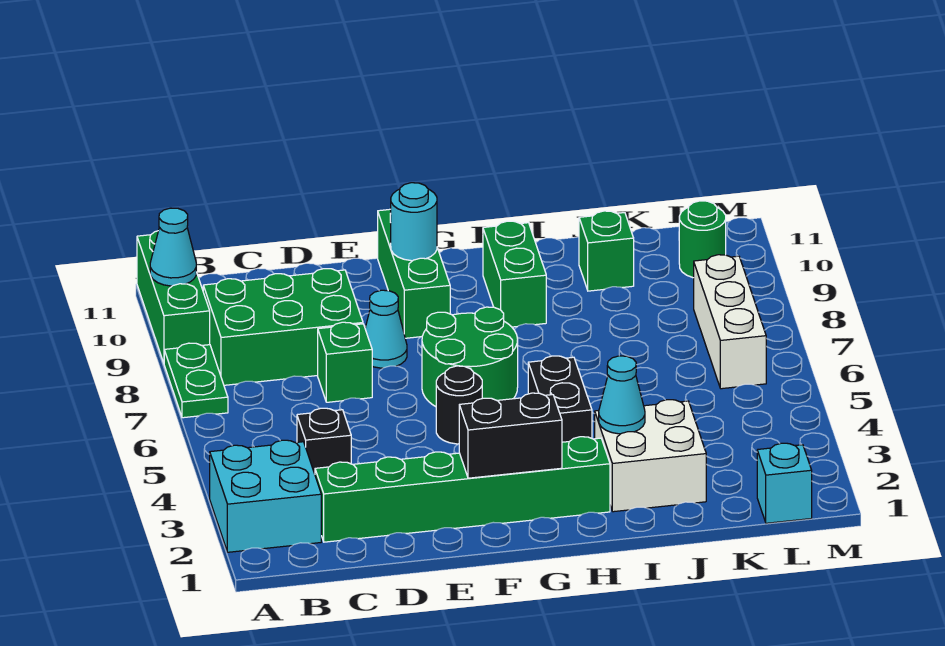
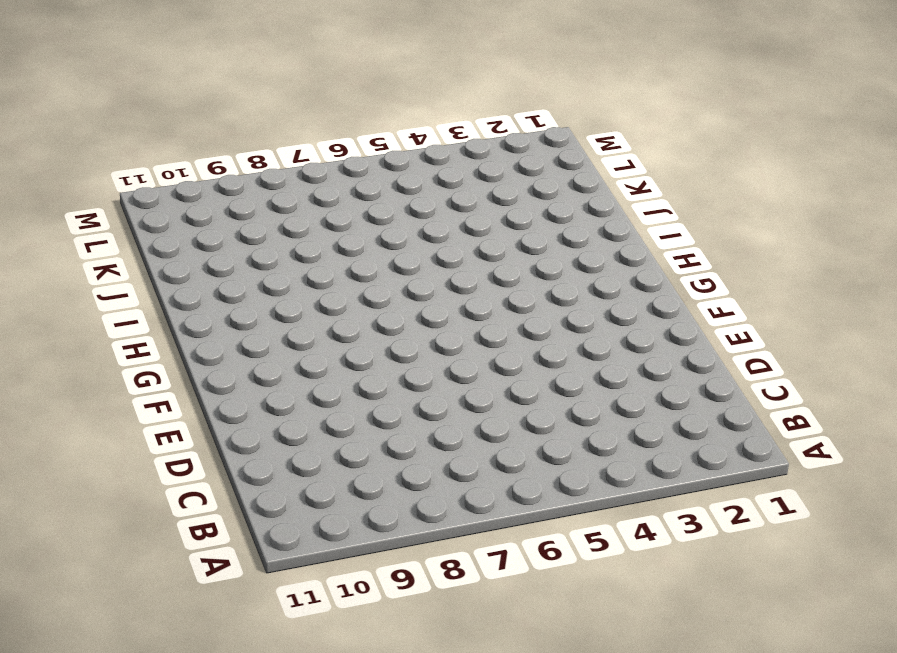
none -> cyan brick A2:B3 level 1
none -> green plate A7:A8 level 1
none -> green brick A9:A11 level 1

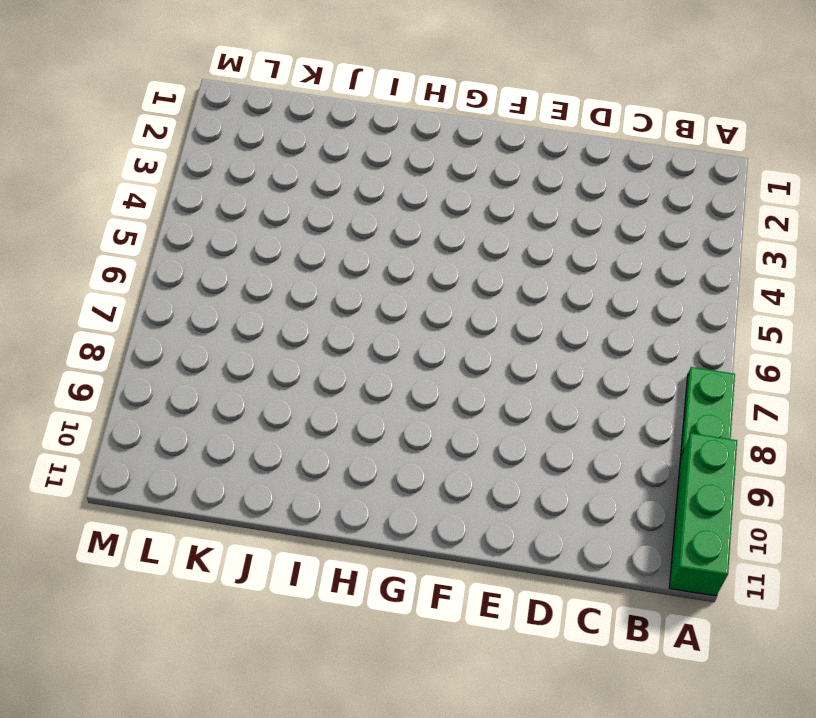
none -> cyan brick A2:B3 level 1
none -> green brick B8:D9 level 1
none -> green brick C2:H2 level 1

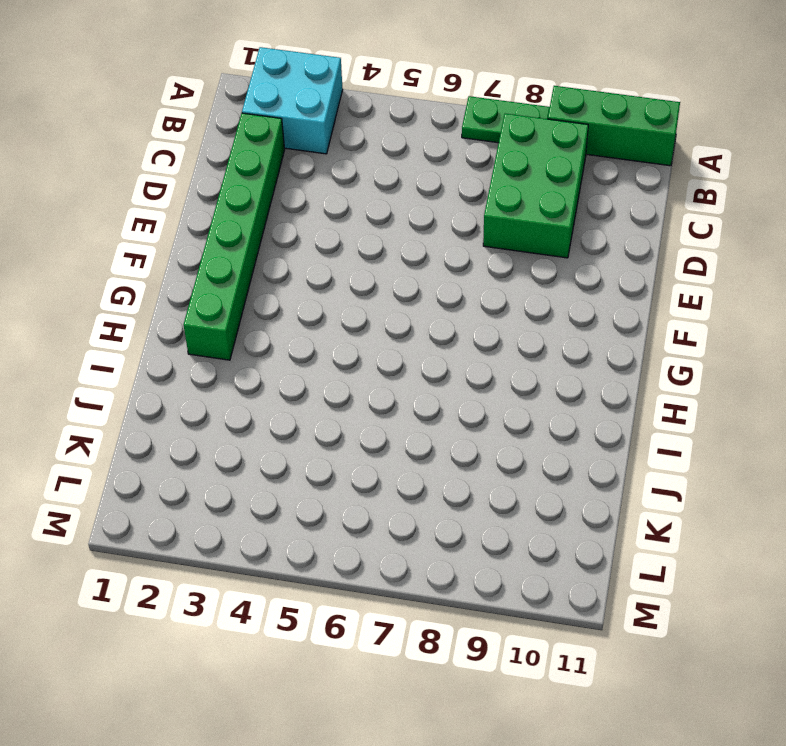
none -> black brick C4 level 1
none -> green brick D7 level 1
none -> cyan cone E8 level 1

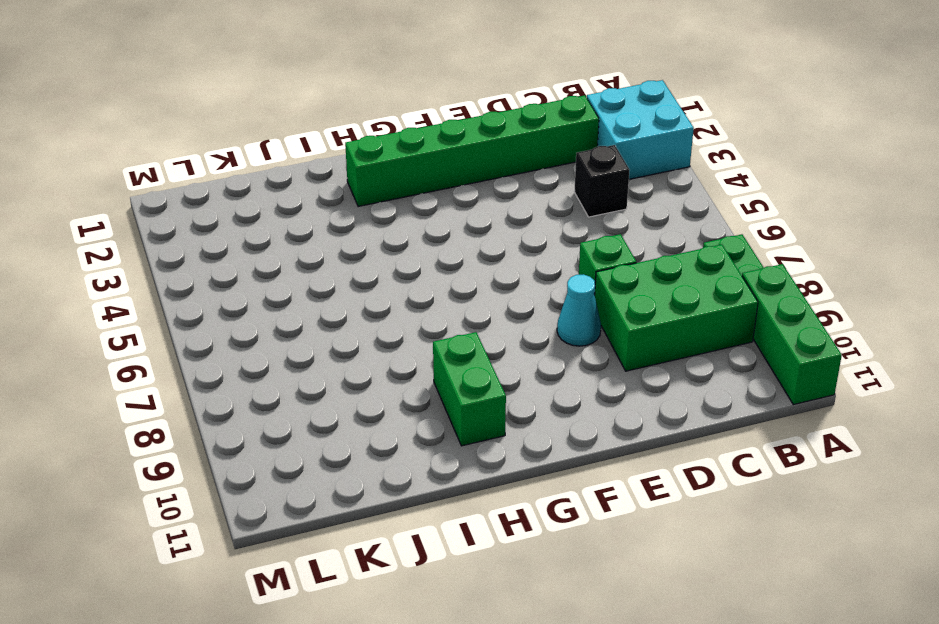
none -> black round brick F5 level 1
none -> green round brick F6:G7 level 1
none -> green brick F9:F11 level 1

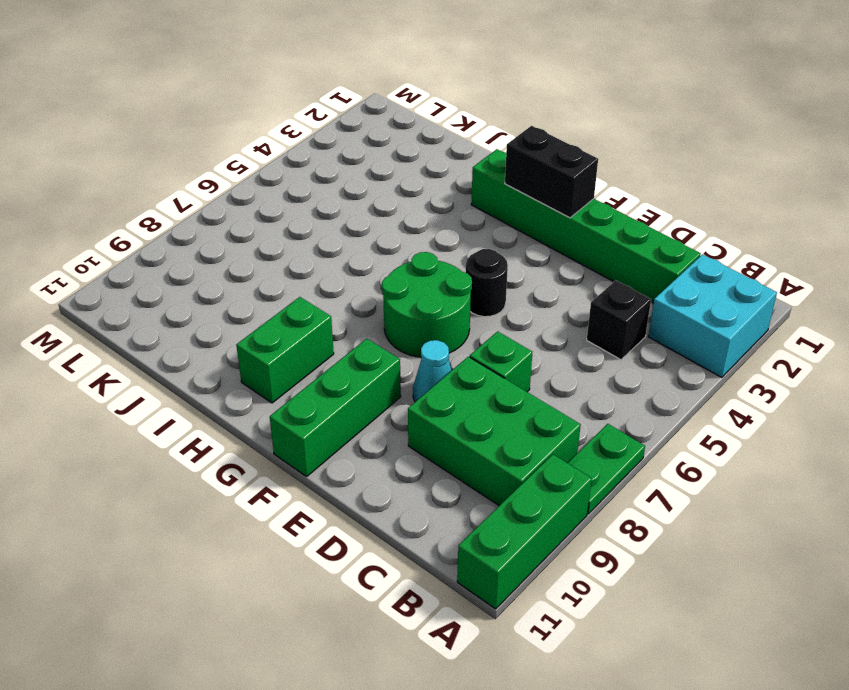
none -> black brick H4:H5 level 1
none -> white brick I2:J3 level 1
none -> green brick J10 level 1

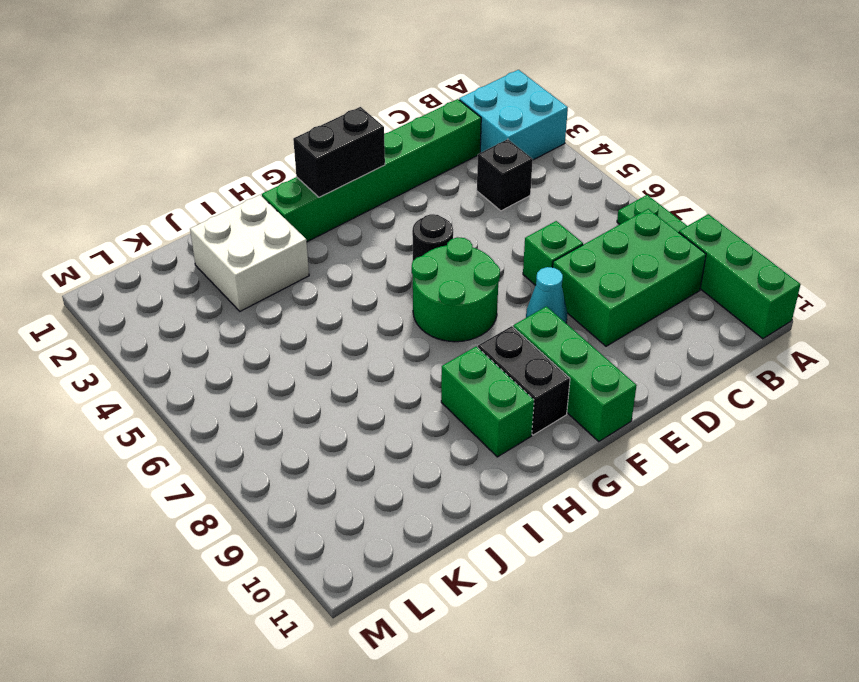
black brick G9:G10 level 1 -> black brick H4:H5 level 1
none -> green brick J10 level 1
none -> cyan brick L1 level 1
none -> white brick L6:L8 level 1

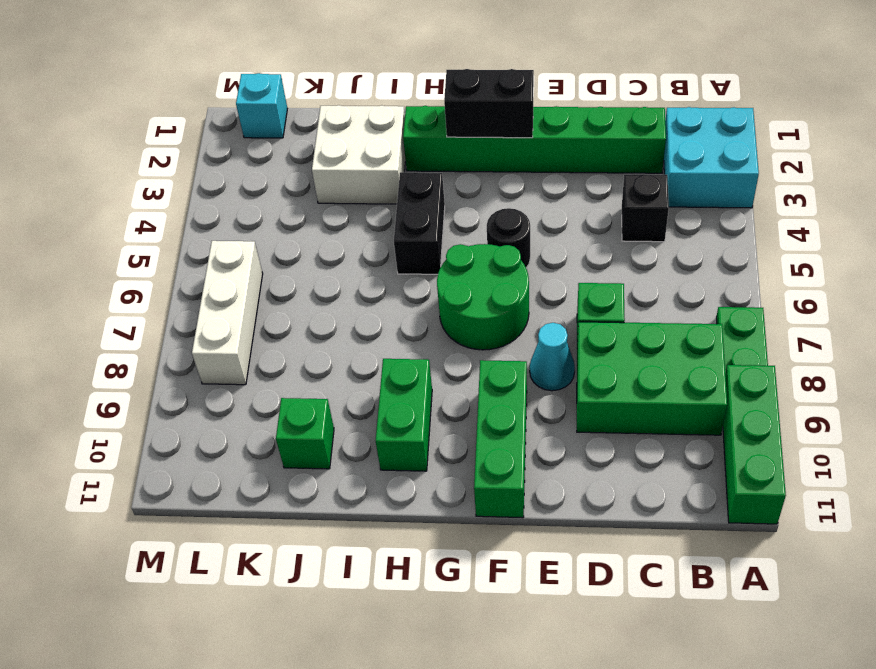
none -> green round brick L10 level 1
none -> cyan cone A10 level 2
none -> cyan round brick F10 level 2

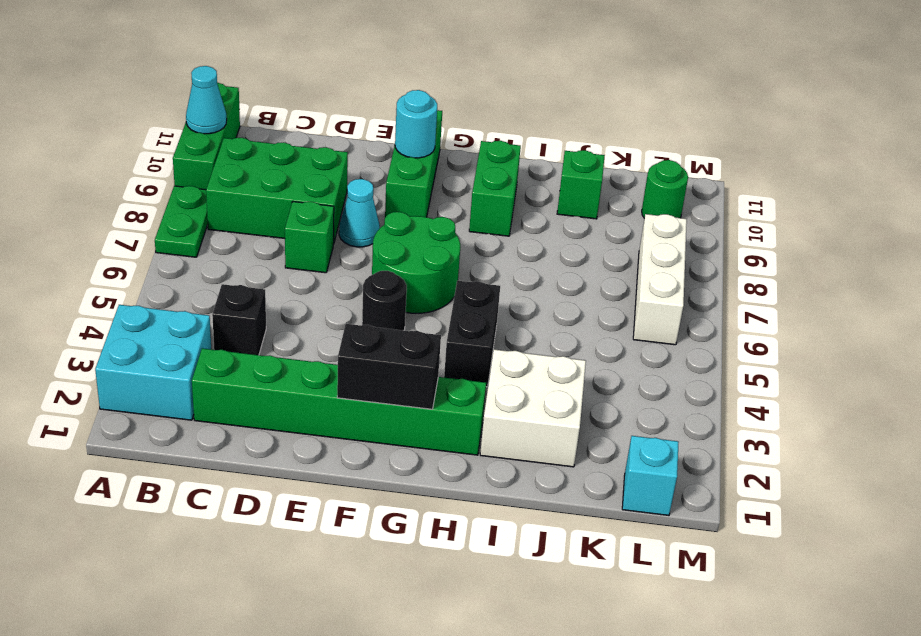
none -> cyan cone I3 level 2

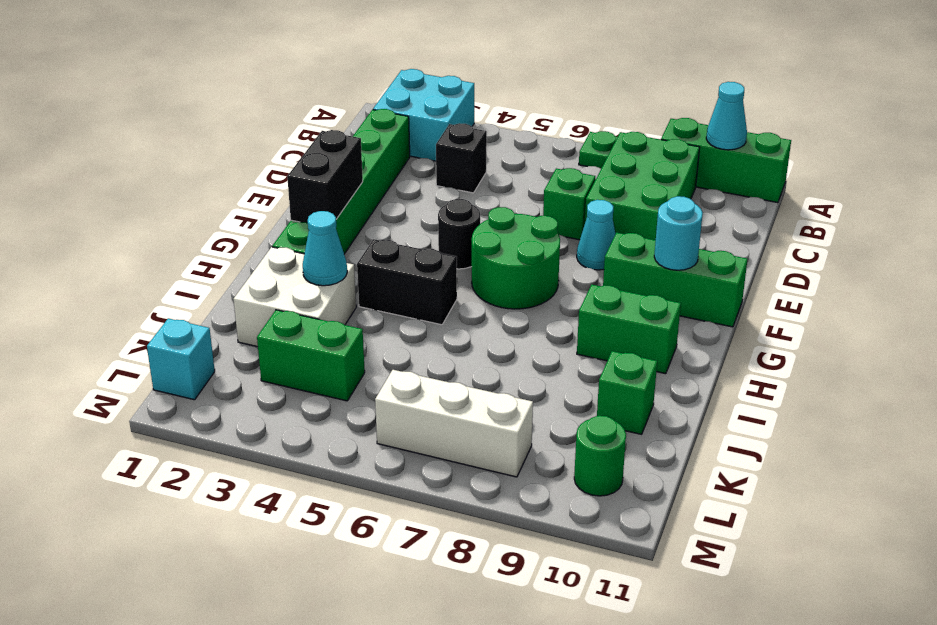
green brick K3:K4 level 1 -> none

